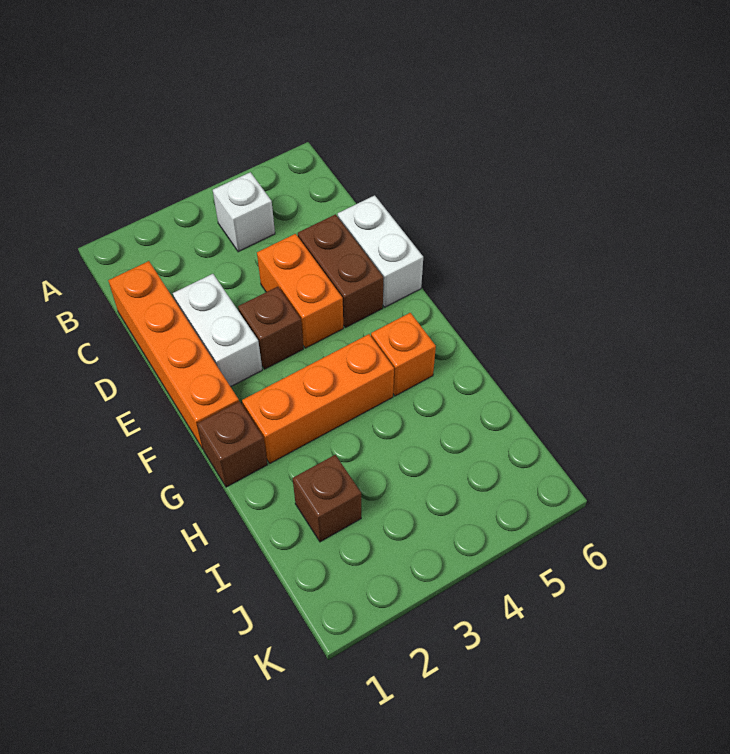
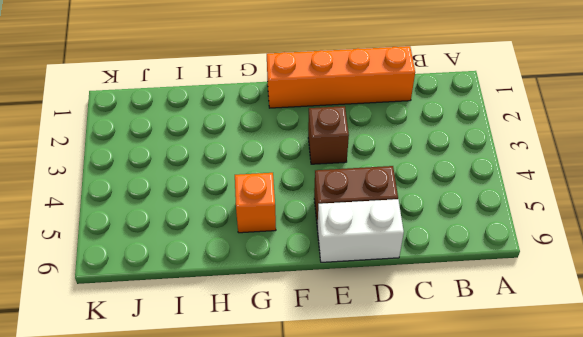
none -> white brick B4 level 1
none -> white brick D2:E2 level 1

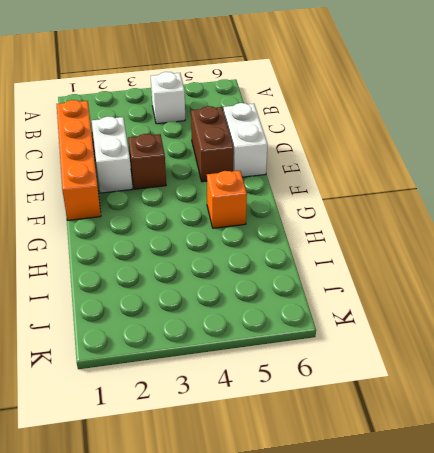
none -> orange brick D4:E4 level 1
none -> brown brick G1 level 1

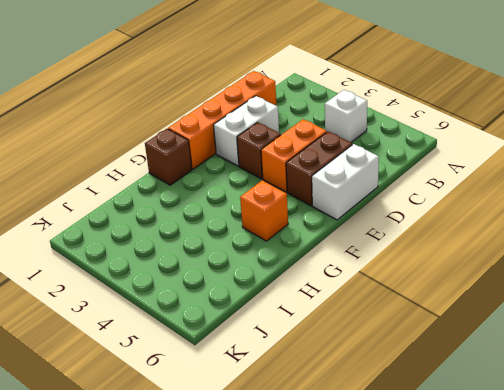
none -> orange brick G2:G4 level 1
none -> brown brick I2 level 1

